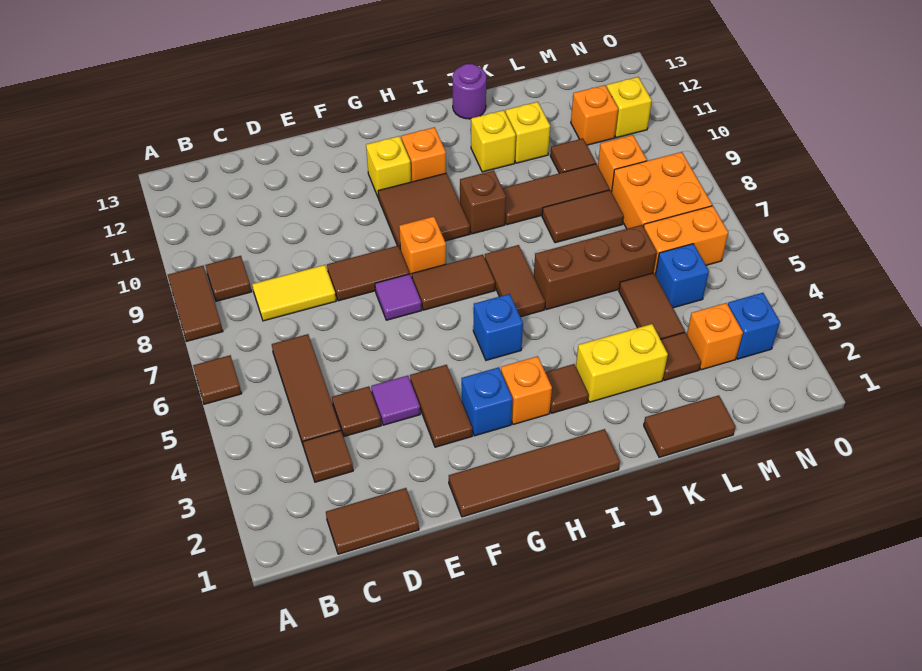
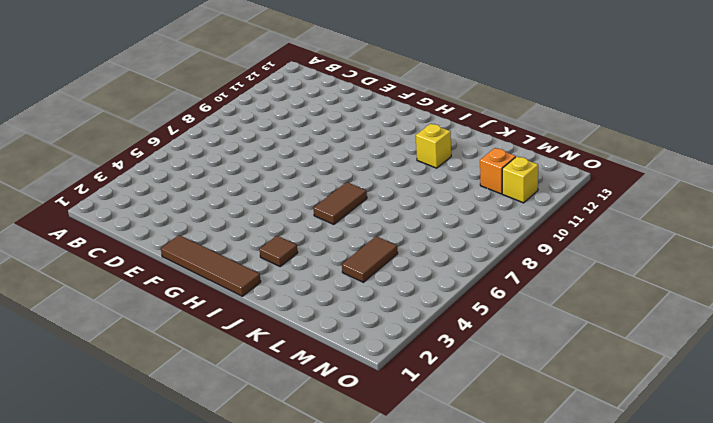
none -> brown tile A6 level 1
none -> brown tile A8:A9 level 1
none -> brown tile B9 level 1
none -> brown tile C1:D1 level 1

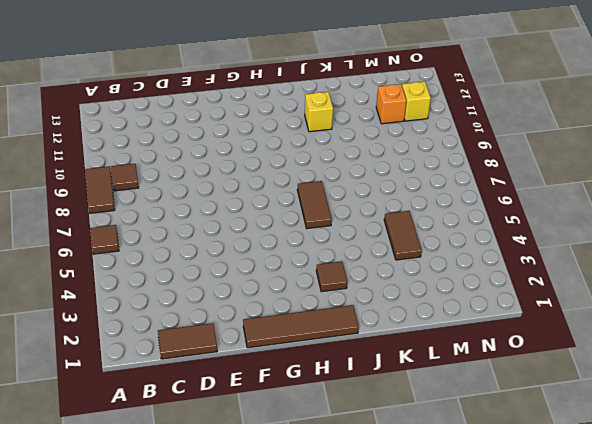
none -> brown tile C3 level 1
none -> brown tile C4:C6 level 1
none -> yellow tile C8:D8 level 1
none -> brown tile D4 level 1

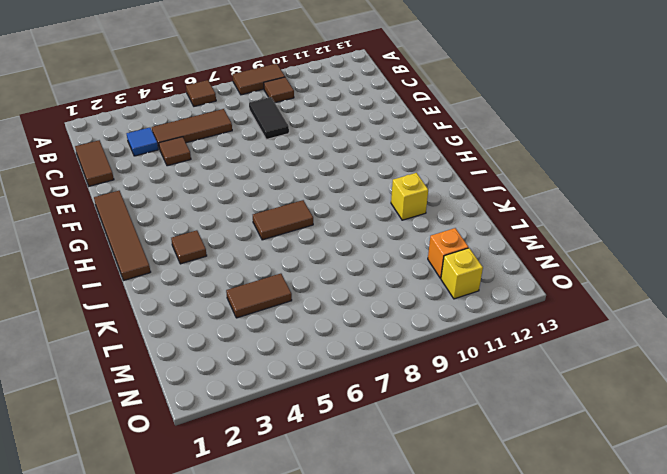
blue tile C3 level 1 -> brown tile C3 level 1
black tile C8:D8 level 1 -> yellow tile C8:D8 level 1
none -> purple tile E4 level 1
none -> brown tile E8:F8 level 1
none -> brown tile F3:F4 level 1
none -> purple tile F7 level 1

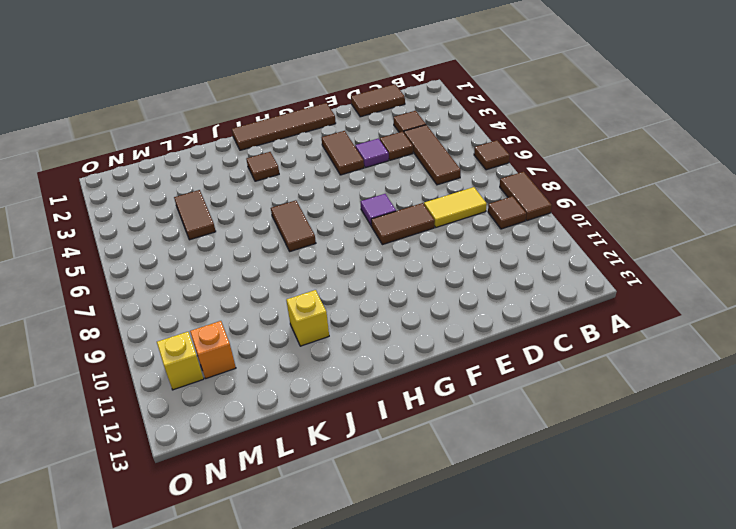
none -> blue brick G3 level 1
none -> brown tile G7:H7 level 1
none -> orange brick G8 level 1
none -> brown tile G9:H10 level 1

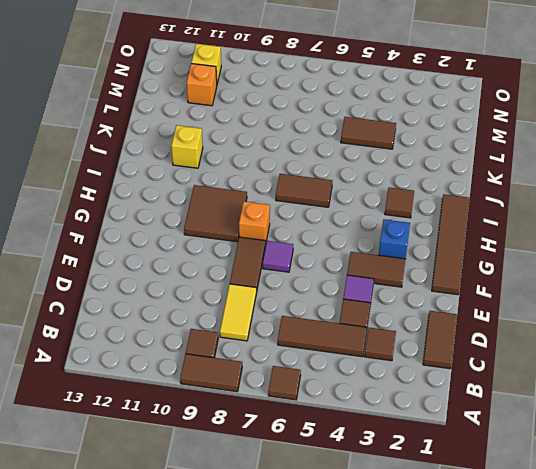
none -> brown tile G7:H7 level 1
none -> yellow brick G11 level 1
none -> orange brick H3 level 1
none -> blue brick H5 level 1

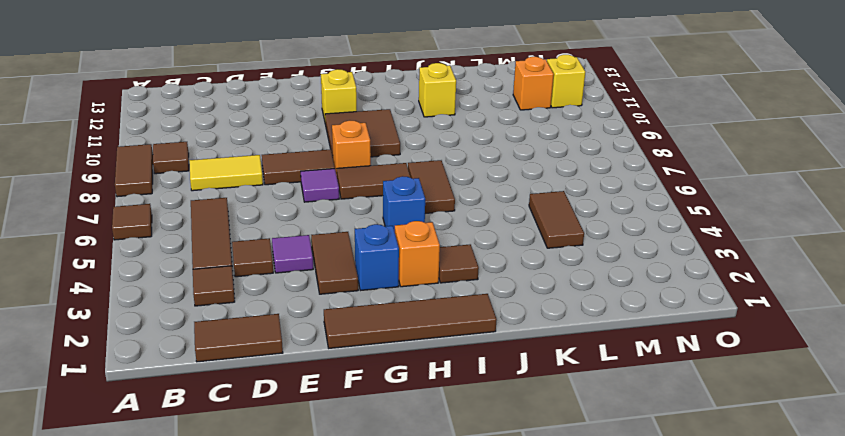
none -> orange brick H11 level 1
none -> brown brick I9 level 1
none -> yellow brick J3:K3 level 1
none -> brown brick J6:L6 level 1

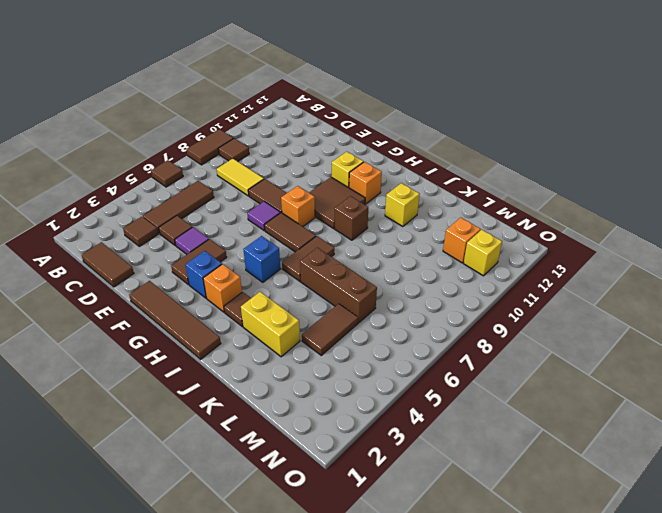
none -> brown tile J9:L9 level 1
none -> purple round brick J13 level 1
none -> brown tile K1:L1 level 1
none -> brown tile K8:L8 level 1

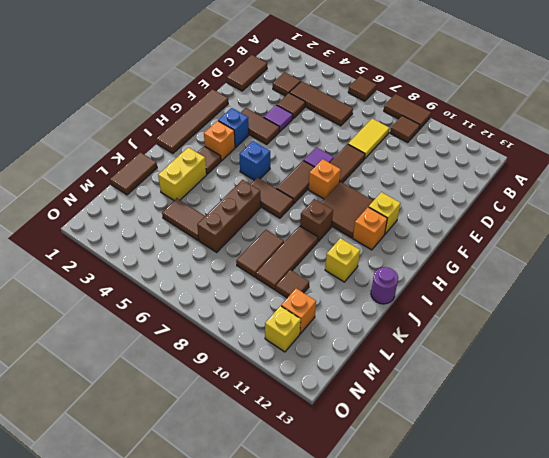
none -> yellow brick K11 level 1
none -> brown tile L3 level 1
none -> orange brick M3 level 1
none -> blue brick M5 level 1

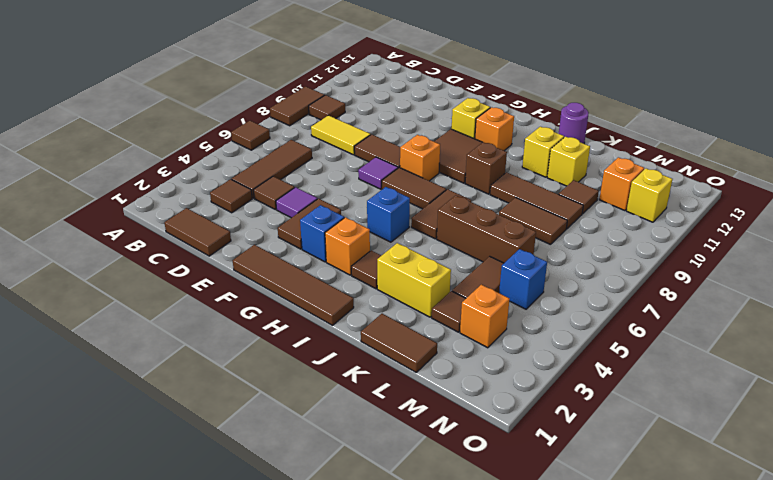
none -> orange brick M6:N6 level 1
none -> orange brick M7:N8 level 1
none -> orange brick M9 level 1
none -> blue brick N3 level 1

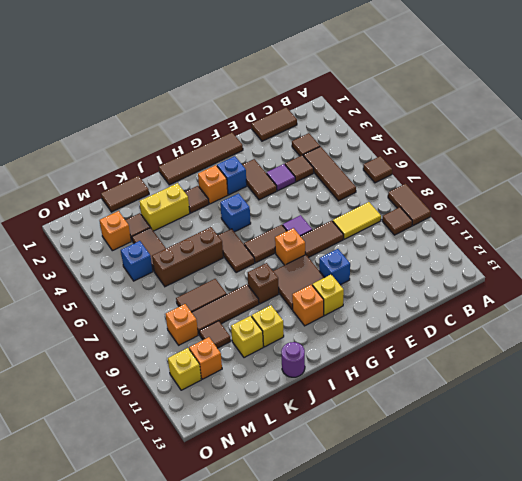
blue brick F10 level 1 -> blue brick N3 level 1
none -> orange brick M6:N6 level 1
none -> orange brick M7:N8 level 1

